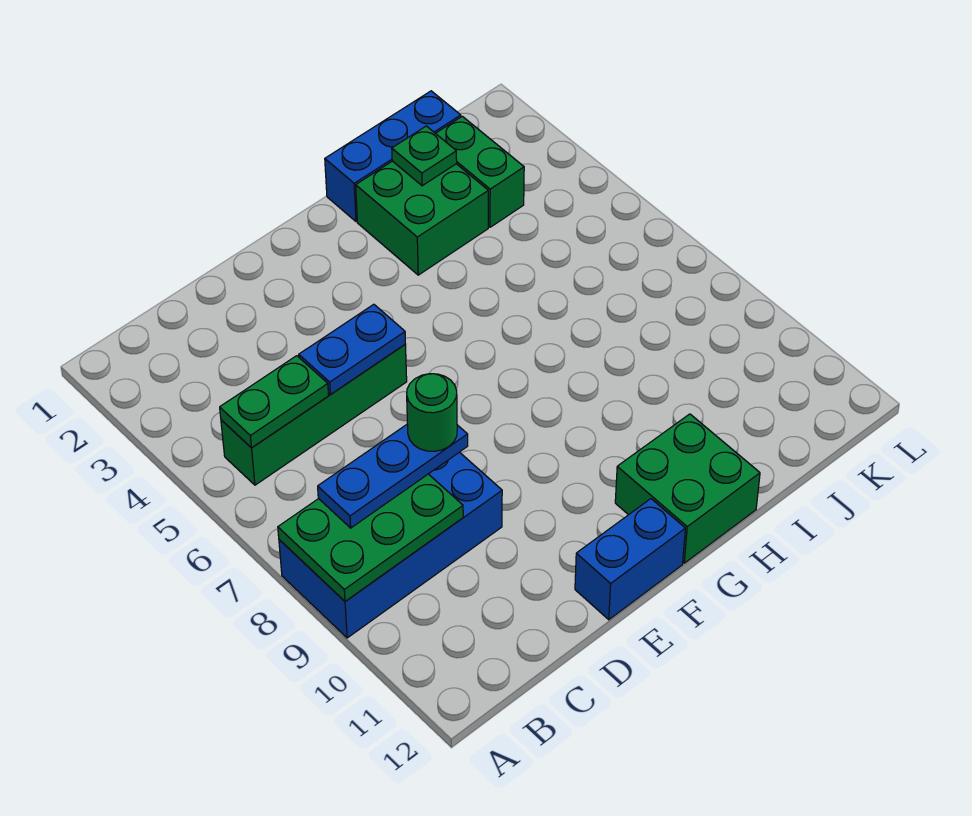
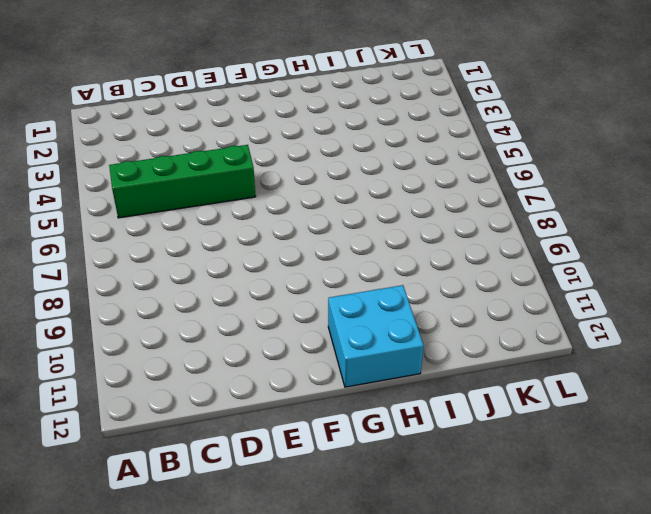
cyan brick G11:H12 level 1 -> green brick G11:H12 level 1
none -> blue brick A8:D9 level 1
none -> blue brick E12:F12 level 1
none -> blue brick H1:J1 level 1

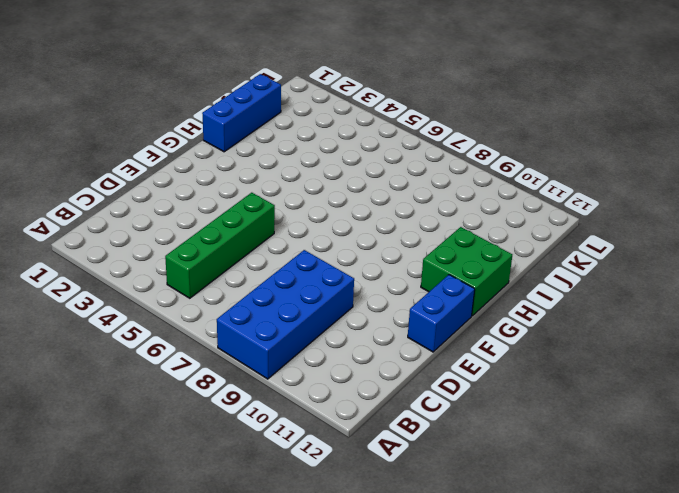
none -> green brick H2:I3 level 1
none -> green brick J2:J3 level 1
none -> green plate A8:C9 level 2

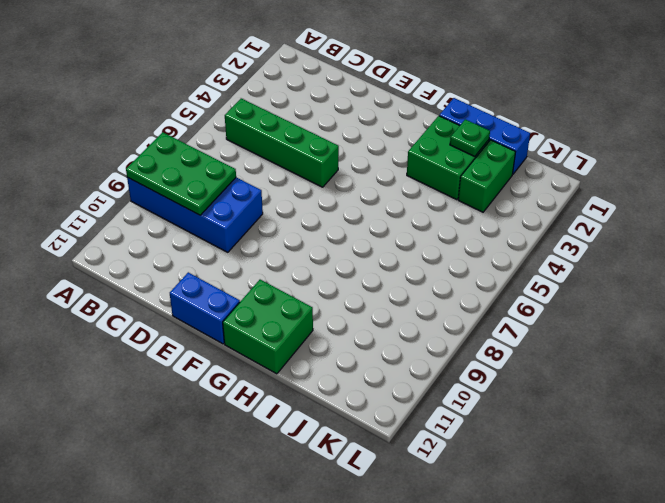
none -> green plate B5:C5 level 2
none -> blue plate D5:E5 level 2
none -> blue plate B8:D8 level 3

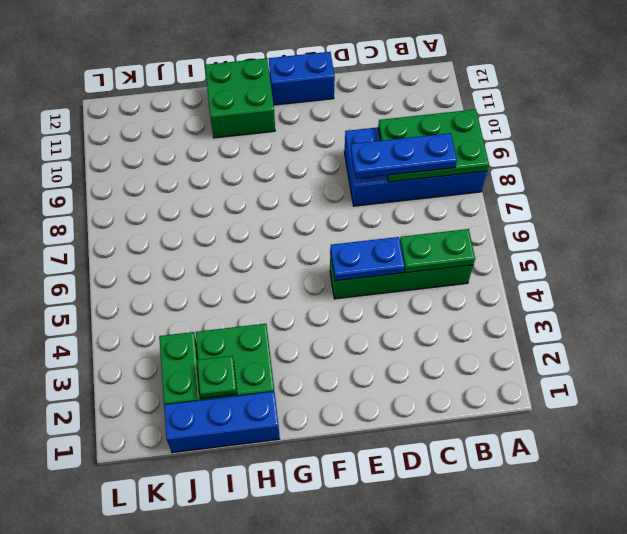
none -> green round brick D8 level 4

